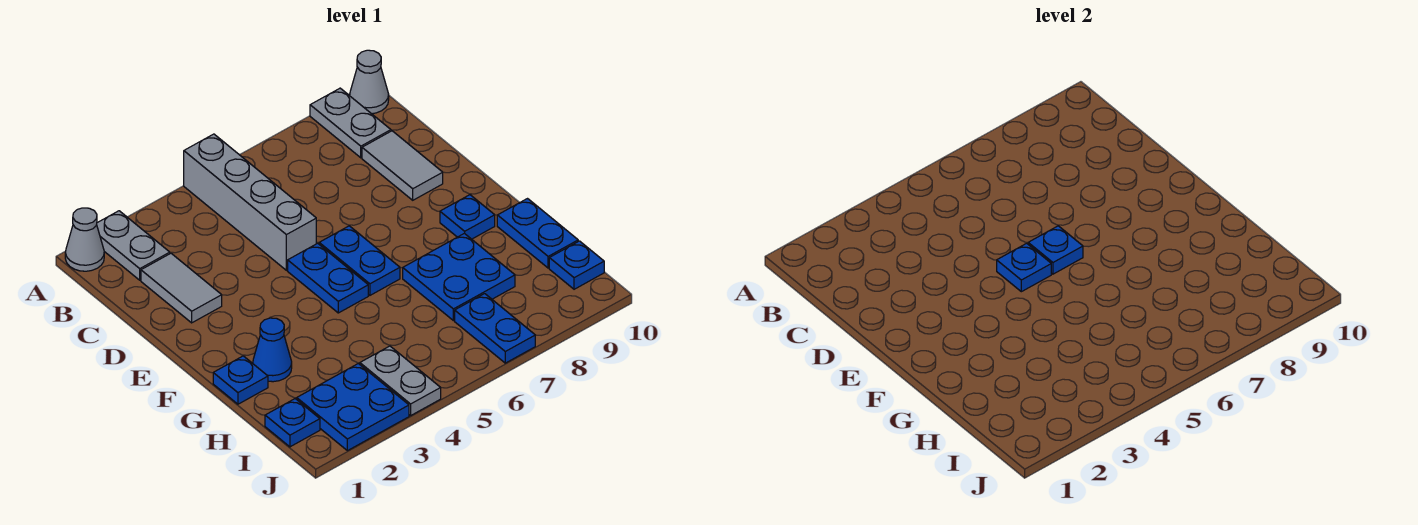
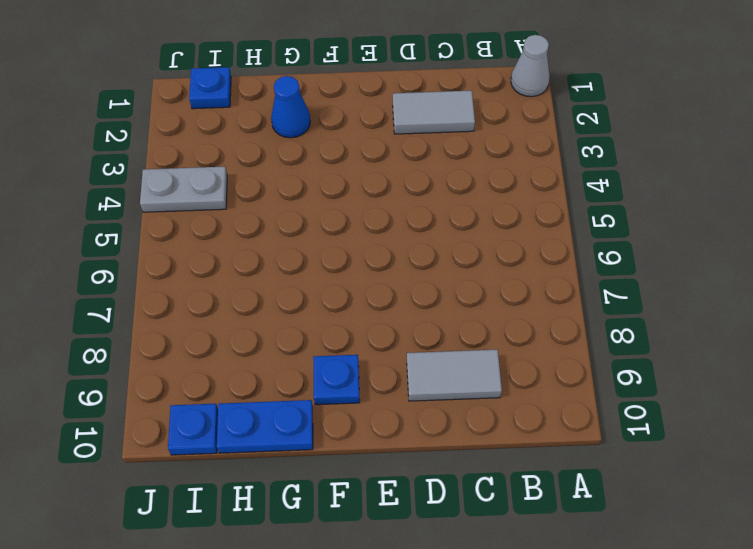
none -> grey plate A2:B2 level 1
none -> grey brick A5:D5 level 1
none -> grey plate A9:B9 level 1

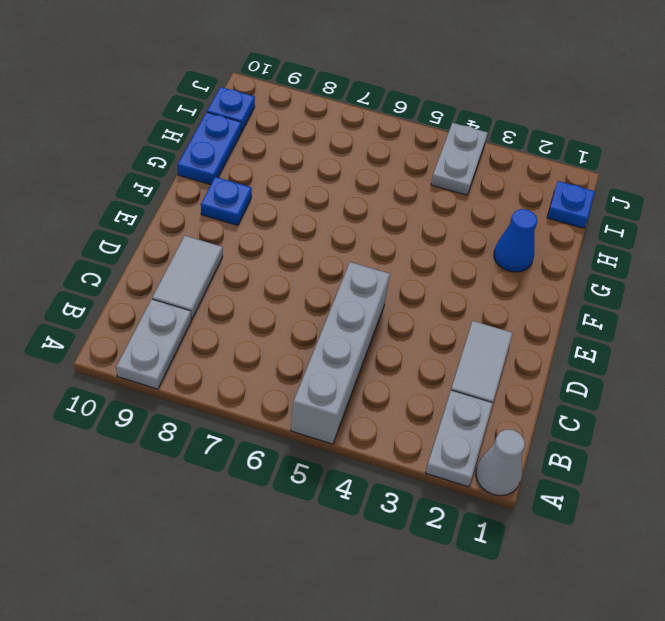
none -> grey cone A10 level 1
none -> blue plate E5:F5 level 1
none -> blue plate E6:F6 level 1

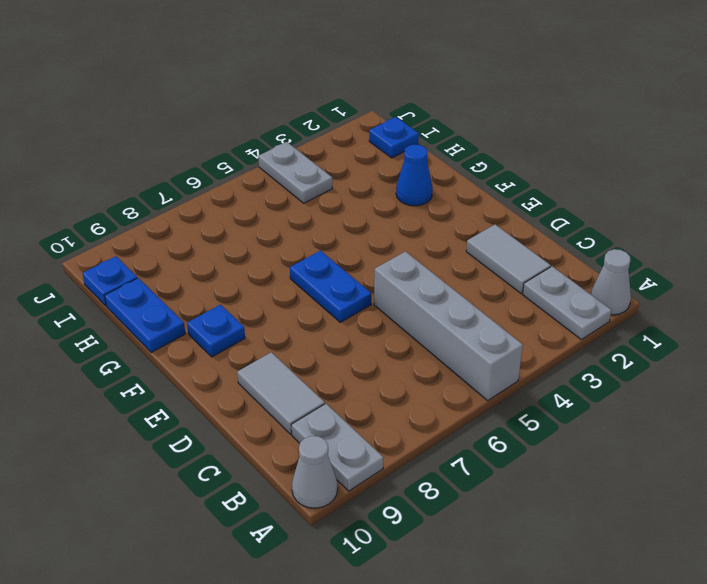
none -> blue plate E5:F5 level 1
none -> blue plate G1 level 1
none -> blue plate G7:H8 level 1

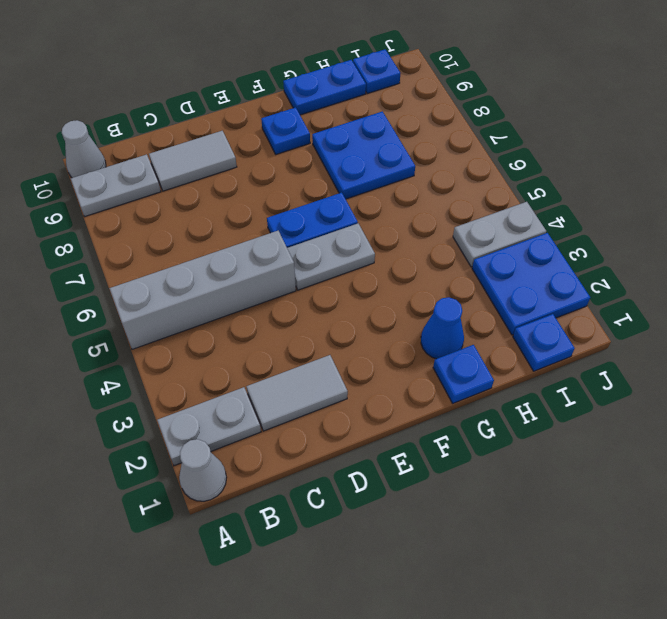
grey plate E5:F5 level 1 -> blue plate E5:F5 level 1
none -> blue plate I7:J7 level 1
none -> blue plate E5 level 2
none -> blue plate E6 level 2

